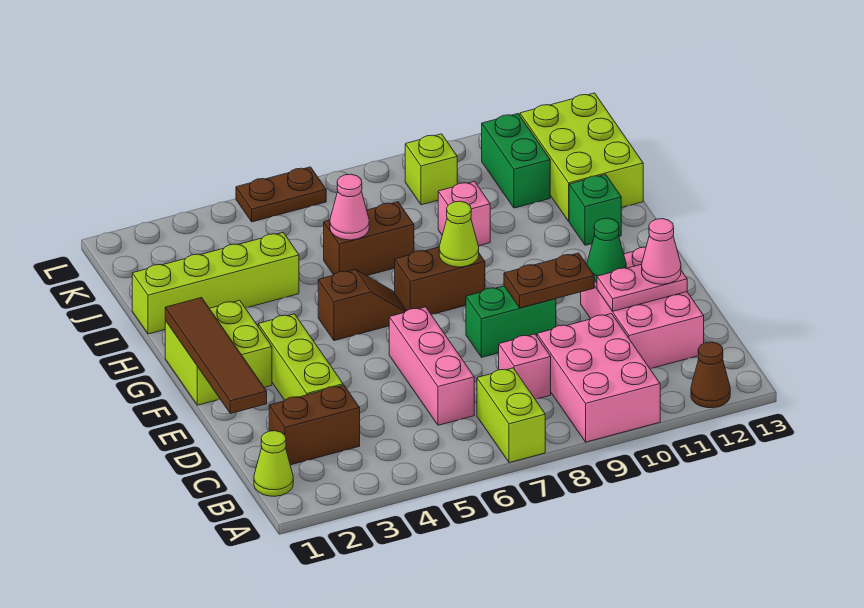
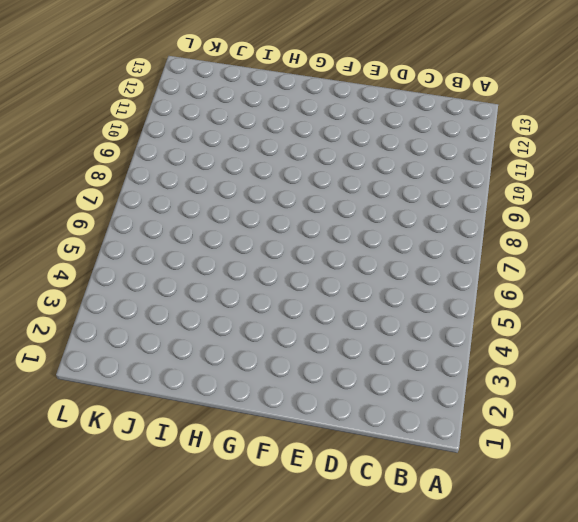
none -> lime brick A7:B7 level 1
none -> pink brick A9:C10 level 1
none -> brown cone A12 level 1

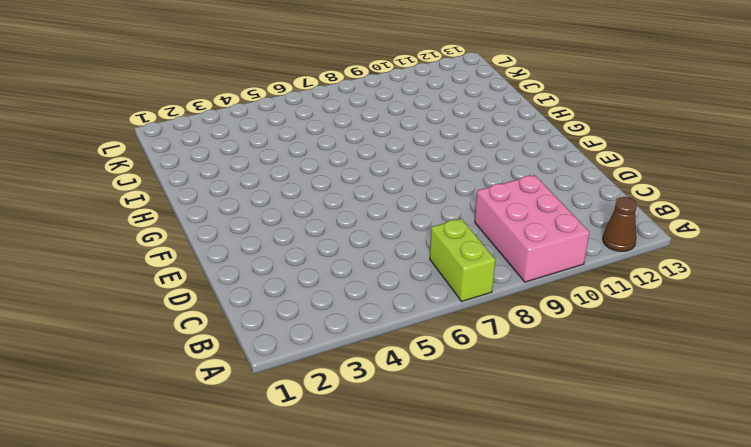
none -> lime cone B1 level 1
none -> brown brick C2:C3 level 1
none -> pink brick C6:E6 level 1

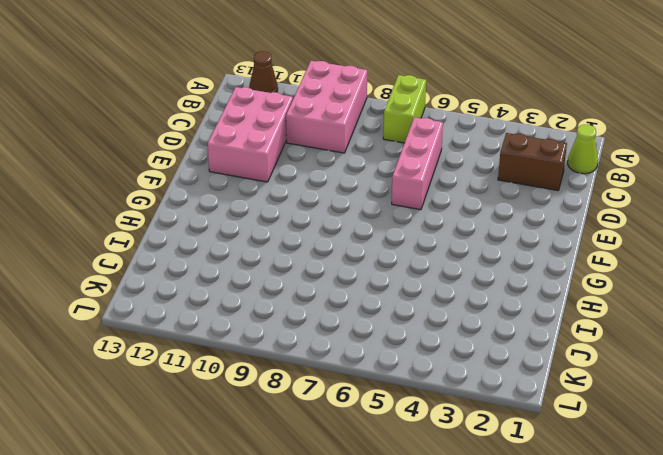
none -> pink brick C8 level 1
none -> lime brick D3:F3 level 1
none -> green brick E8:E9 level 1

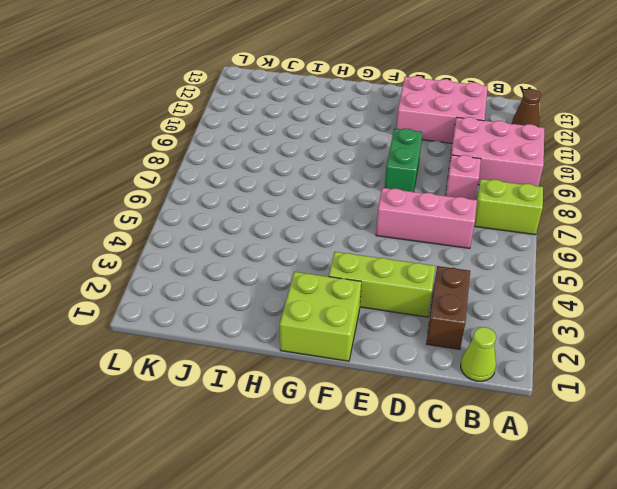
none -> brown slope G5:G6 level 1 top 5
none -> brown brick G7:G8 level 1
none -> green brick H12 level 1

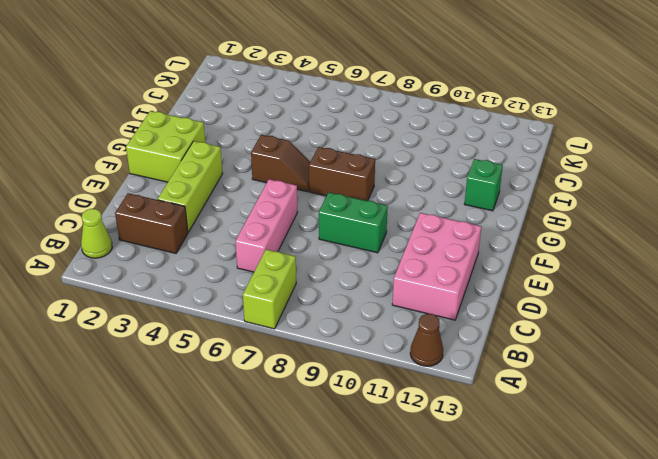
none -> pink brick A9:C10 level 1
none -> pink brick C8 level 1
none -> lime brick I1:I4 level 1

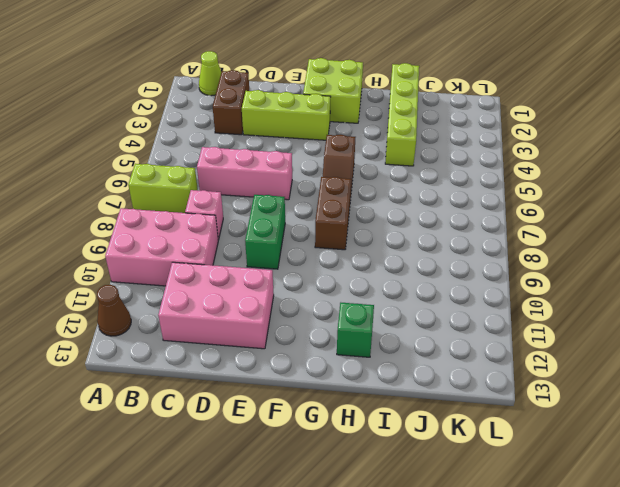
none -> brown brick I6:I7 level 1
none -> pink brick I9 level 1
none -> lime brick I12:K13 level 1

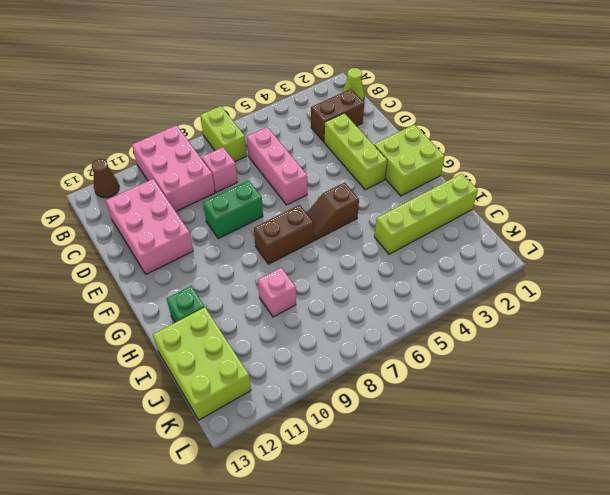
none -> brown brick I6:I7 level 1
none -> green brick J11:K11 level 1
none -> lime brick K9 level 1

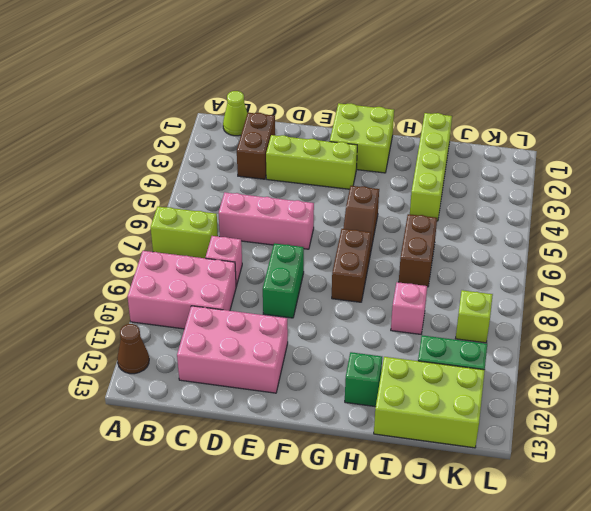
none -> brown plate L5:L6 level 1
none -> brown tile D1:G1 level 2
none -> pink plate D11:D12 level 2

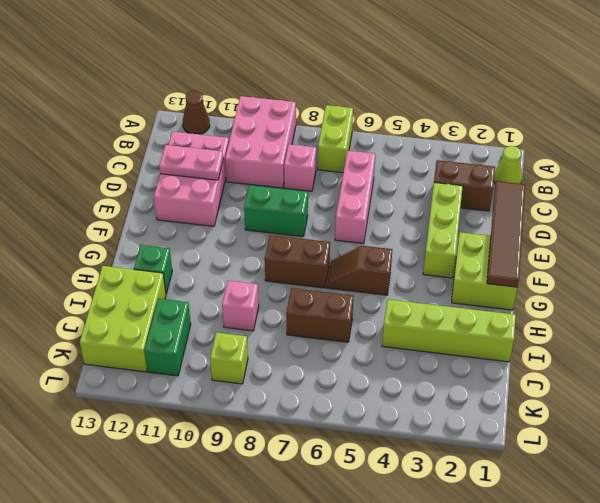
none -> brown plate L5:L6 level 1
none -> brown plate E9:E10 level 2
none -> green cone E11 level 2

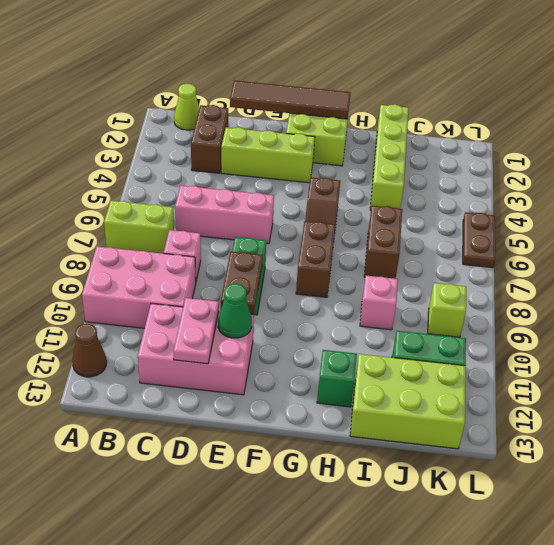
none -> lime cone G8 level 2
none -> pink cone I6 level 2
none -> pink cone D12 level 3

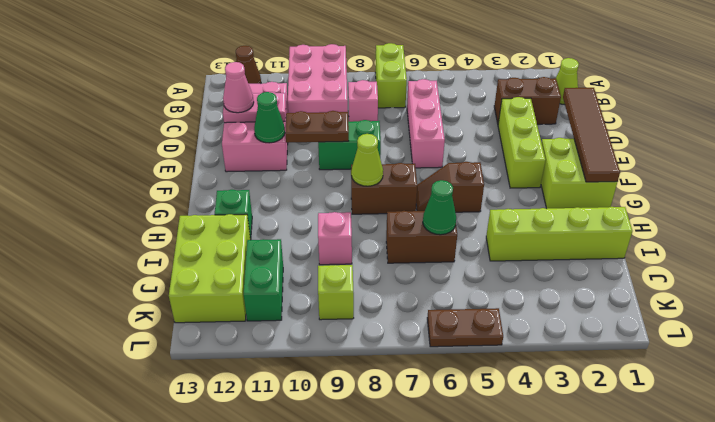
green cone I6 level 2 -> pink cone I6 level 2

